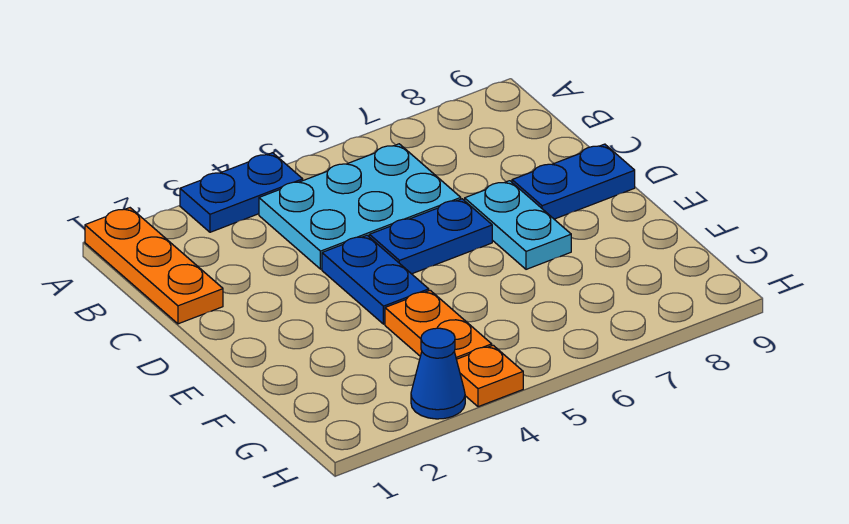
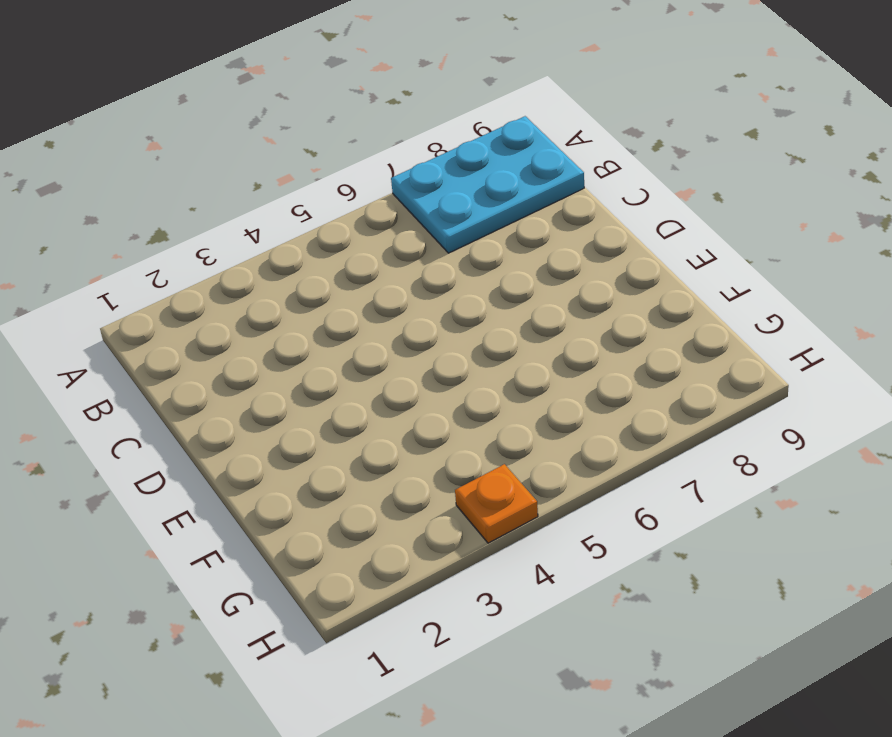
cyan plate A7:B9 level 1 -> cyan plate B4:C6 level 1
none -> orange plate A1:C1 level 1
none -> blue plate A3:A4 level 1

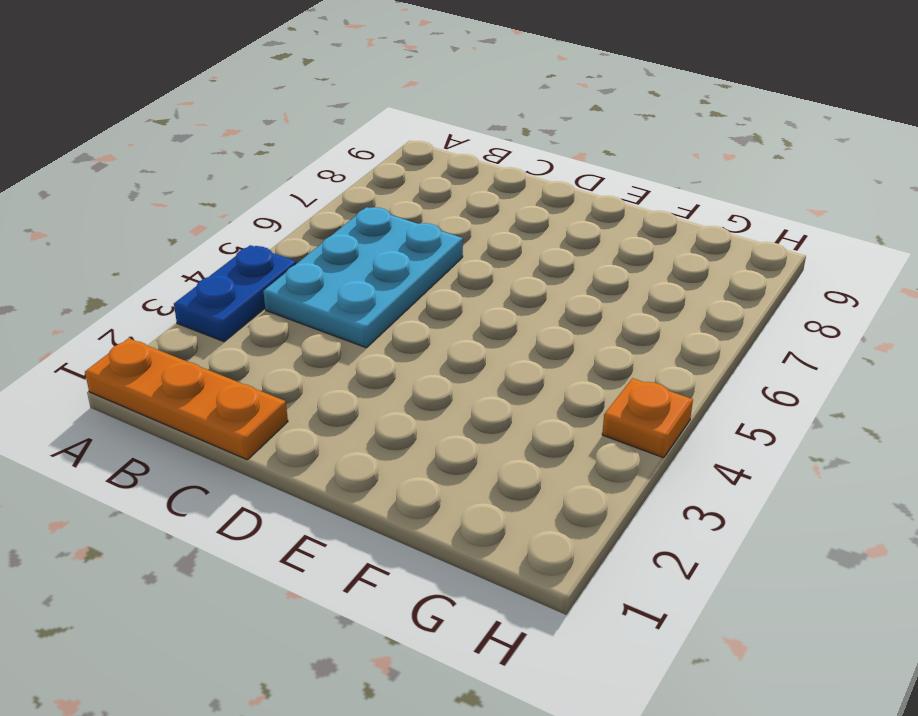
none -> blue plate D4:E4 level 1
none -> blue plate D5:D6 level 1

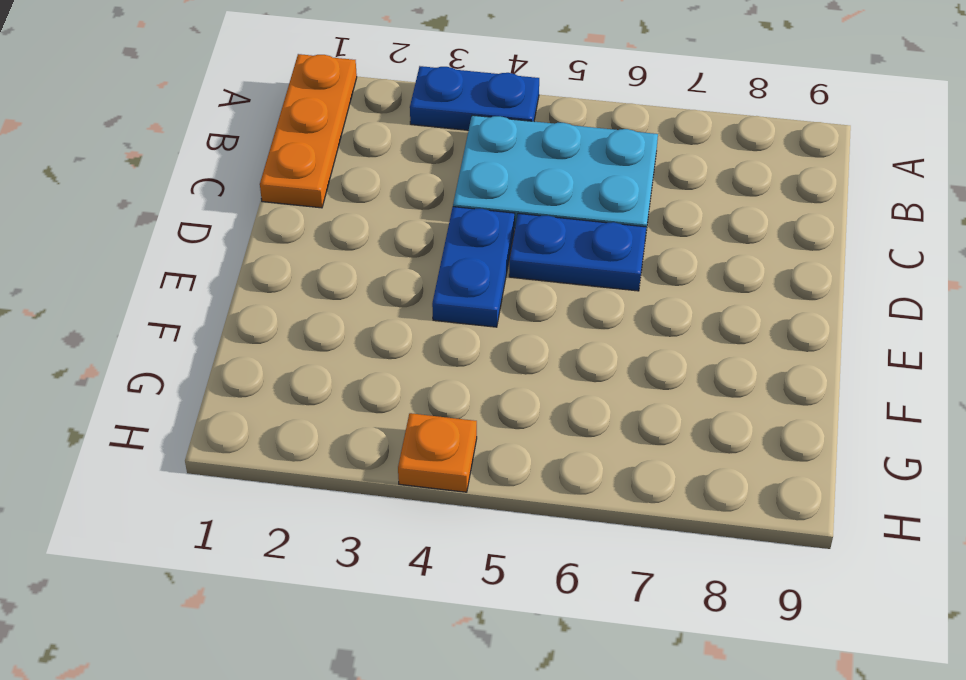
none -> cyan plate D7:E7 level 1
none -> blue plate D8:D9 level 1

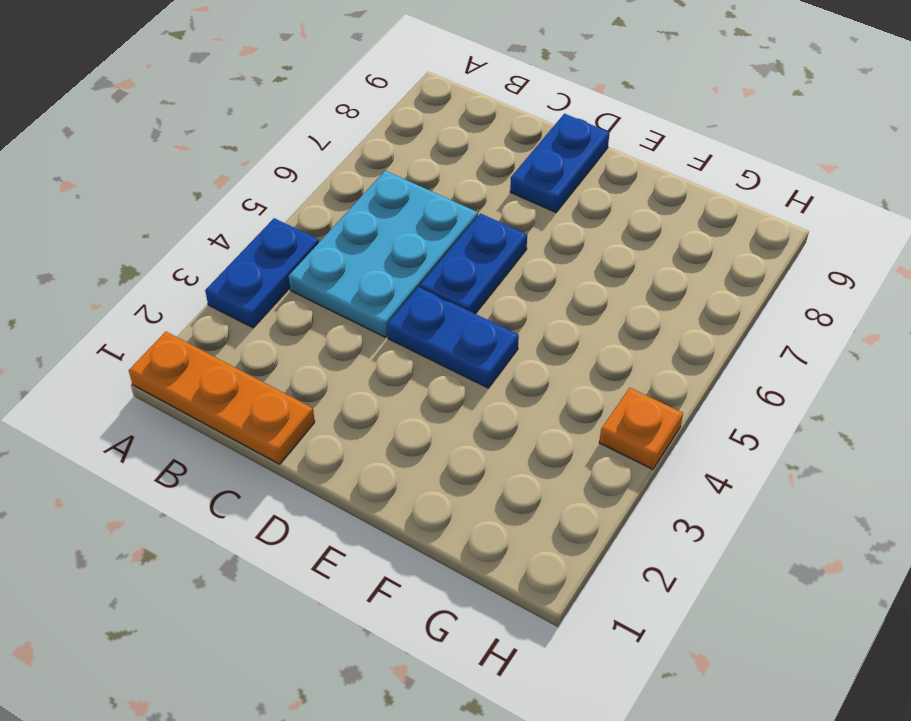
none -> cyan plate D7:E7 level 1
none -> orange plate F4:G4 level 1

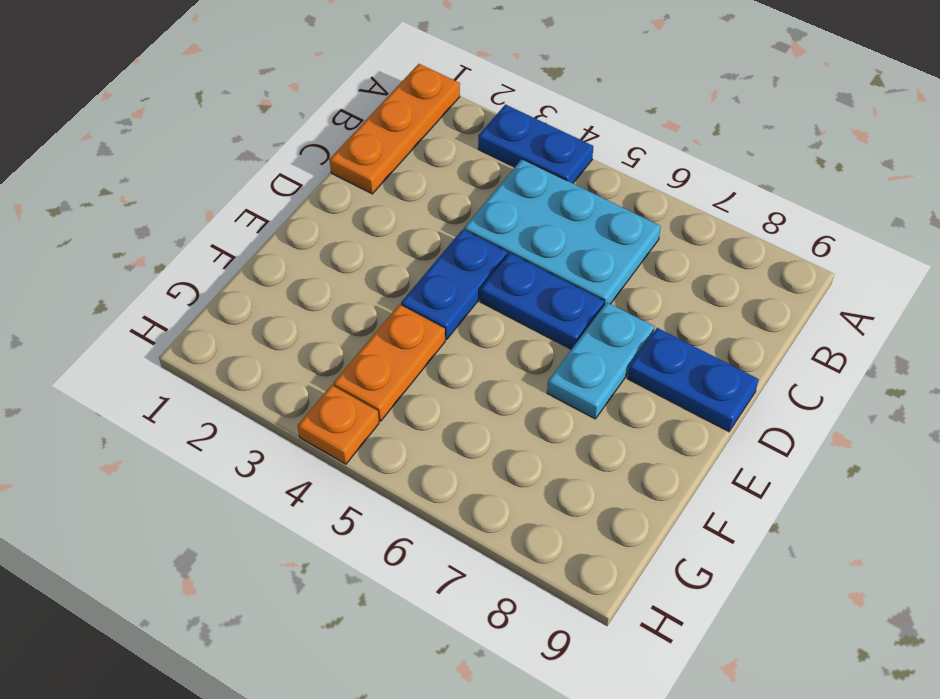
none -> blue cone H3 level 1

